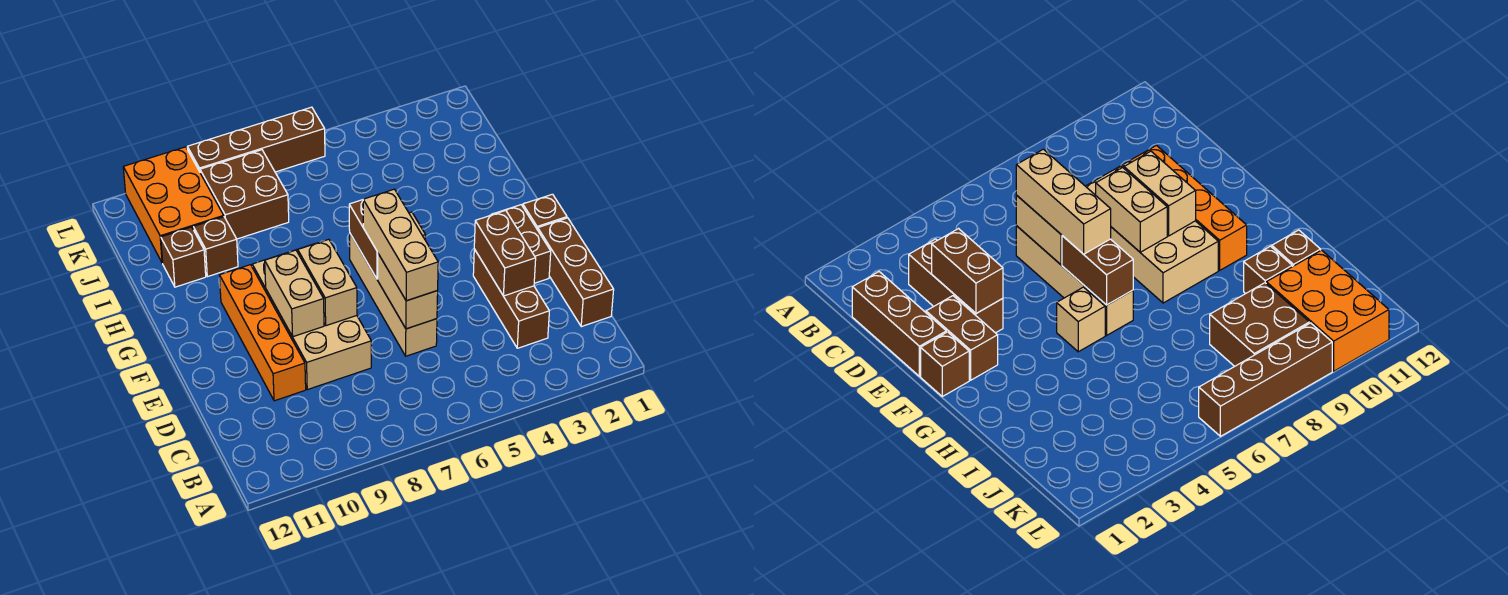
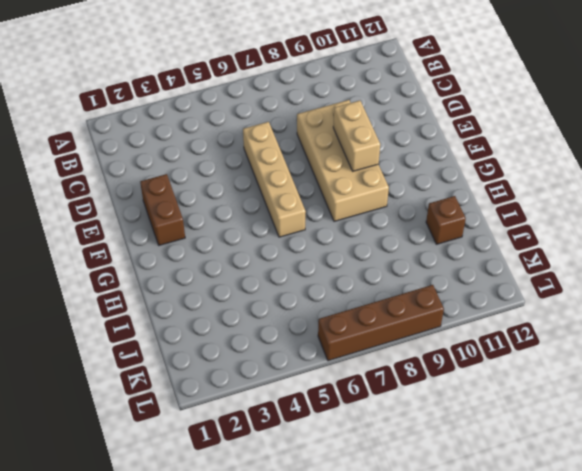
none -> brown brick C1:E1 level 1
none -> brown brick C3:E3 level 1
none -> orange brick D10:G10 level 1

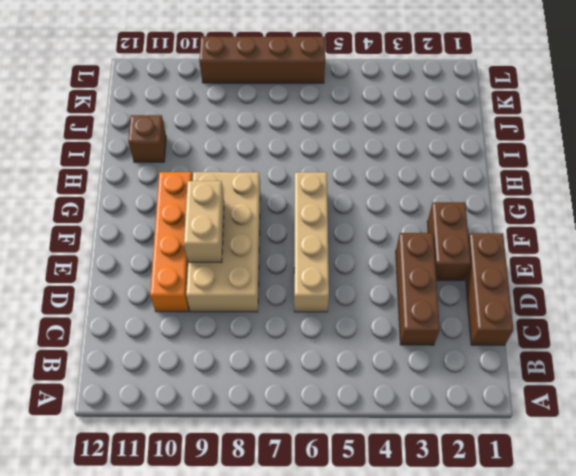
none -> brown brick F1 level 1
none -> tan brick G5 level 1
none -> brown brick I10 level 1

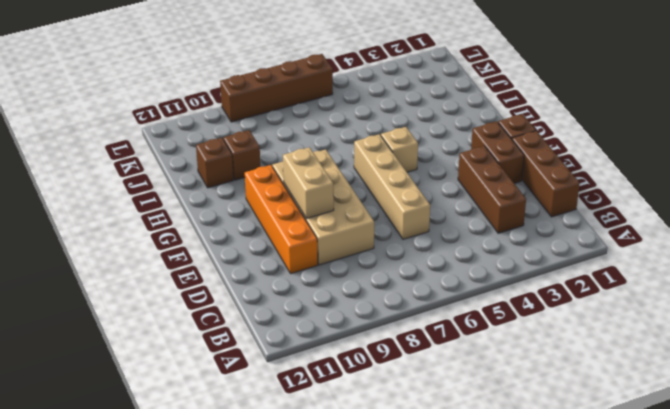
none -> brown brick J8:K9 level 1
none -> orange brick J10:L11 level 1
none -> brown brick D3:E3 level 2

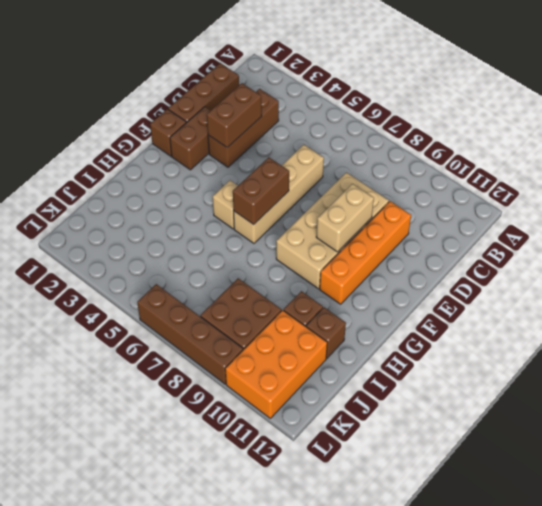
none -> tan brick D6:E6 level 2
none -> tan brick E8:F8 level 2
none -> tan brick D6:F6 level 3

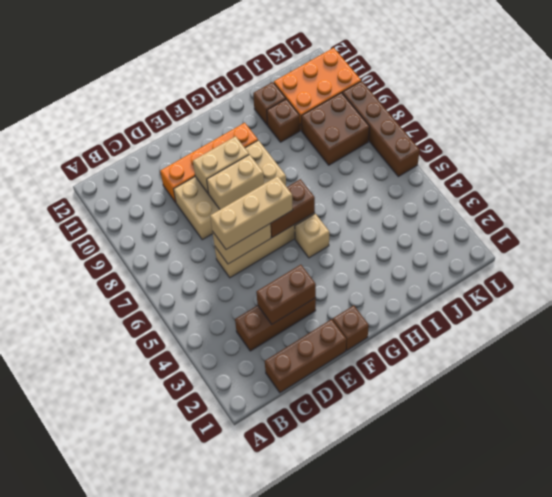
none -> brown brick E2:F2 level 1

